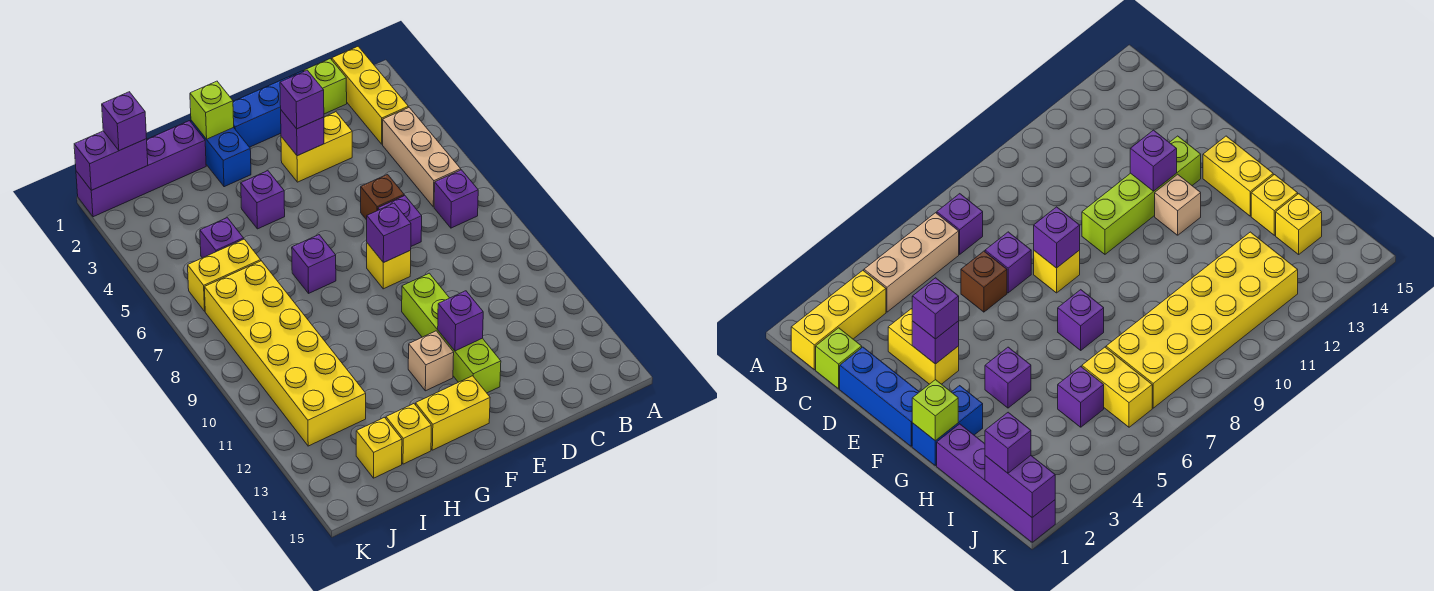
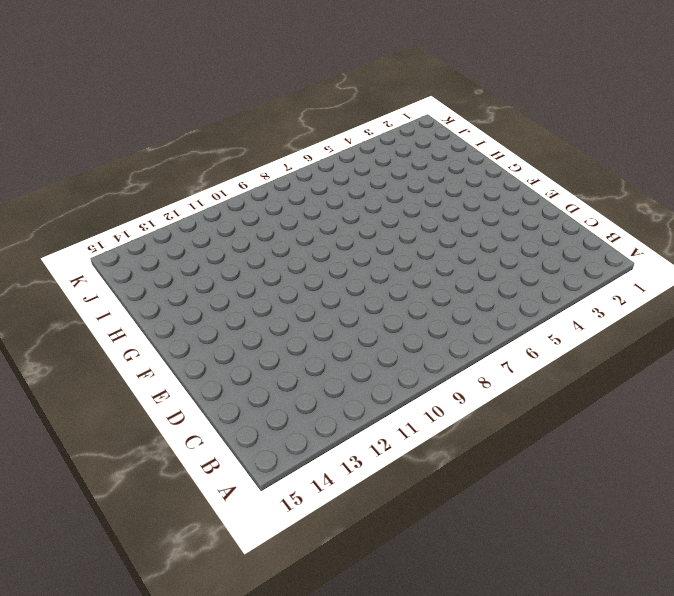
none -> yellow brick B1:B3 level 1
none -> tan brick B4:B6 level 1
none -> purple brick B7 level 1

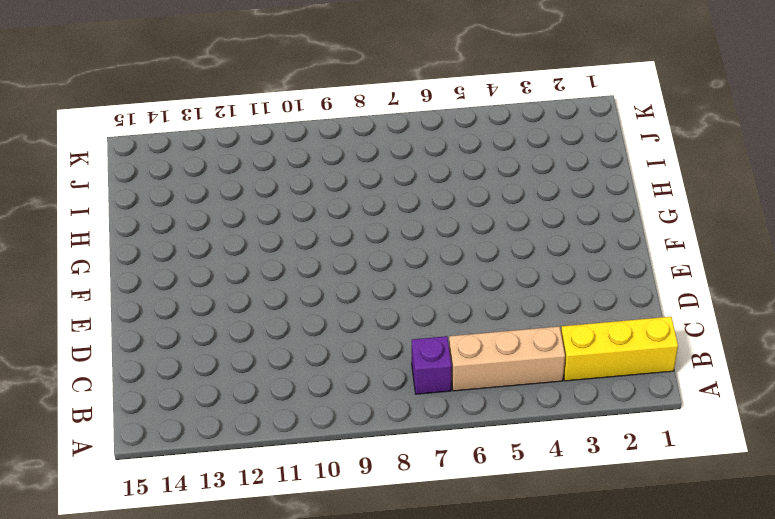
none -> lime brick C1 level 1
none -> blue brick D1:F1 level 1
none -> yellow brick D3:E3 level 1

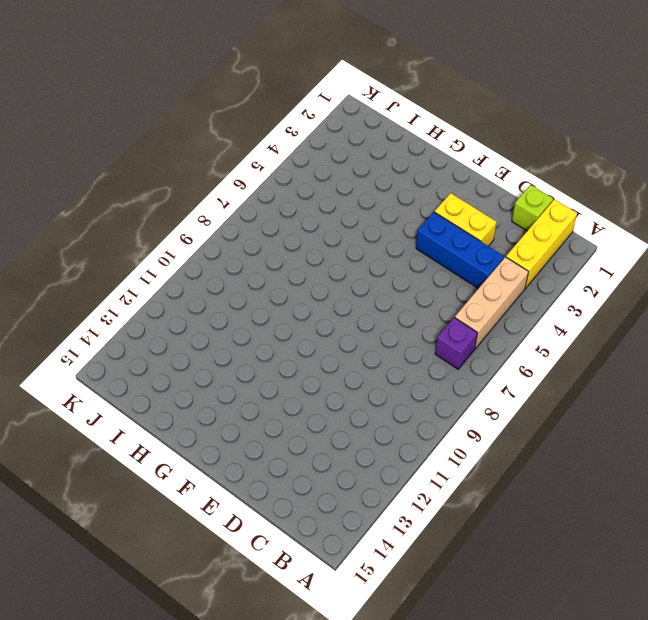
blue brick C4:E4 level 1 -> blue brick D1:F1 level 1
none -> brown brick D6 level 1
none -> purple brick D7 level 1
none -> yellow brick E8 level 1

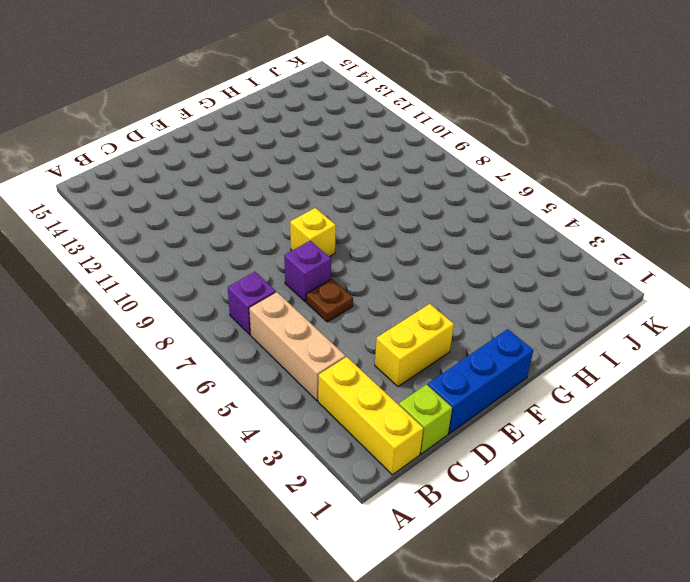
brown plate D6 level 1 -> brown brick D6 level 1
none -> lime brick E10:E13 level 1
none -> tan brick F12 level 1
none -> yellow brick F14:G14 level 1

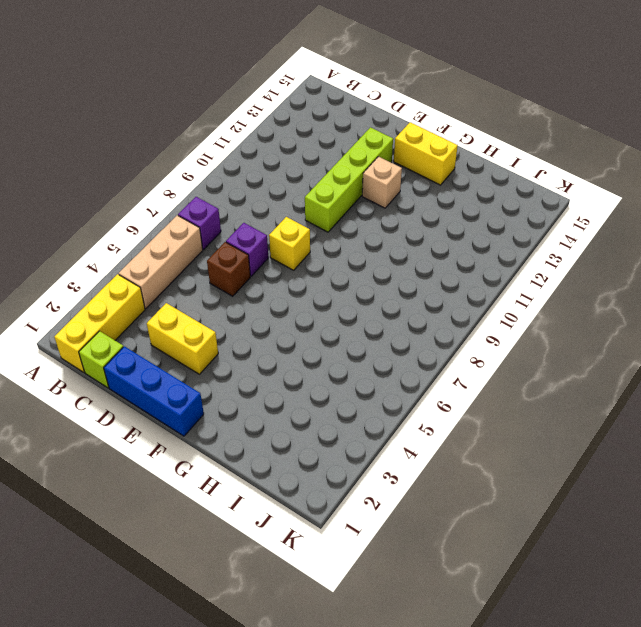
none -> blue brick G1:G2 level 1
none -> purple brick G4 level 1
none -> purple brick G7 level 1

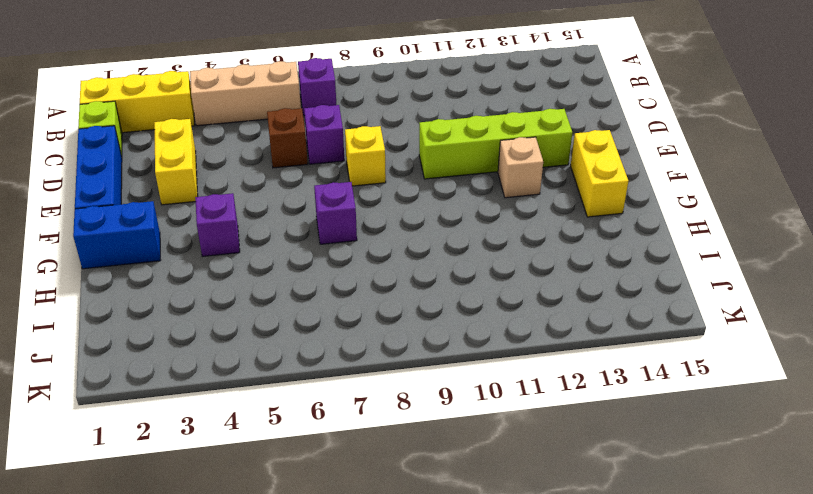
none -> purple brick H1:K1 level 1
none -> yellow brick H14 level 1
none -> purple brick I5 level 1

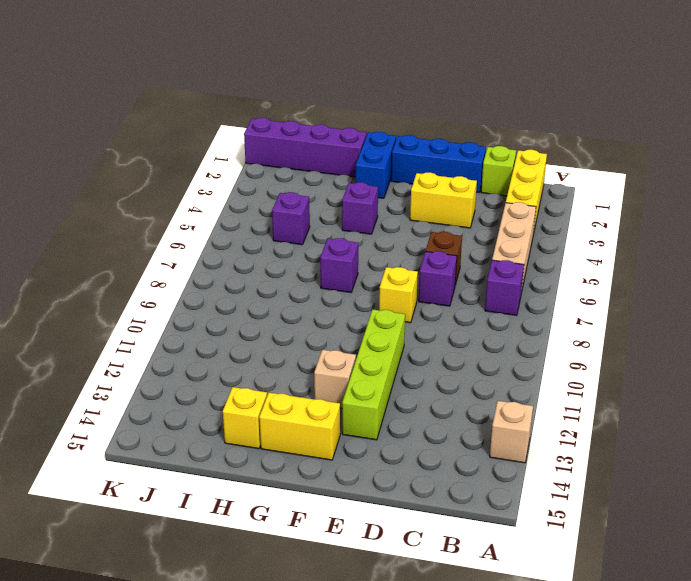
tan brick A13 level 1 -> none
none -> yellow brick I6:J6 level 1
none -> yellow brick I7:J12 level 1
none -> yellow brick I14 level 1

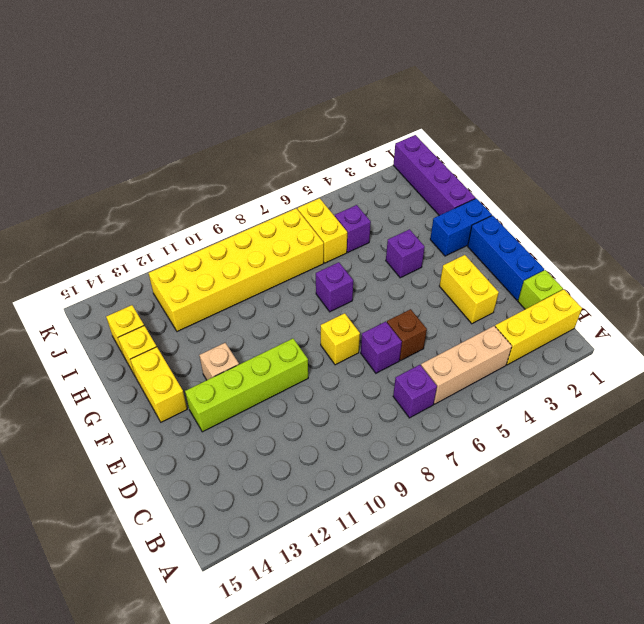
none -> purple brick E3 level 2
none -> purple brick E8 level 2
none -> purple brick E12 level 2

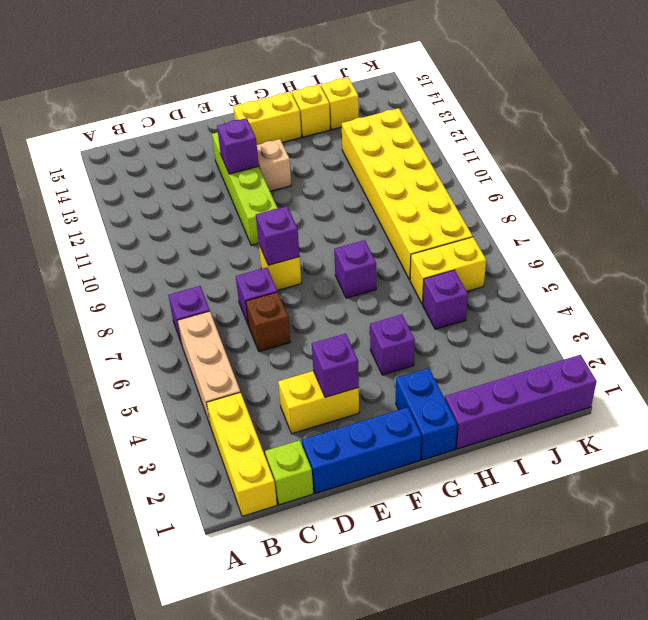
none -> lime brick G1 level 2
none -> purple brick J1:K1 level 2
none -> purple brick E3 level 3

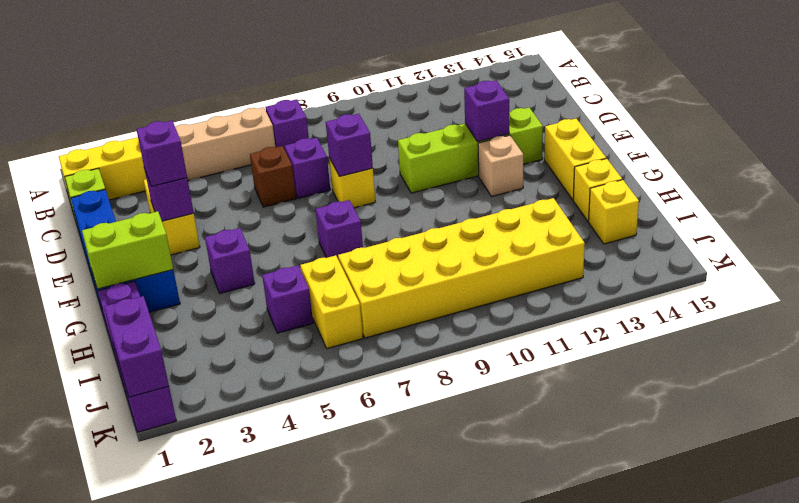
lime brick G1:G2 level 2 -> lime brick G1 level 2
none -> purple brick J1 level 3

